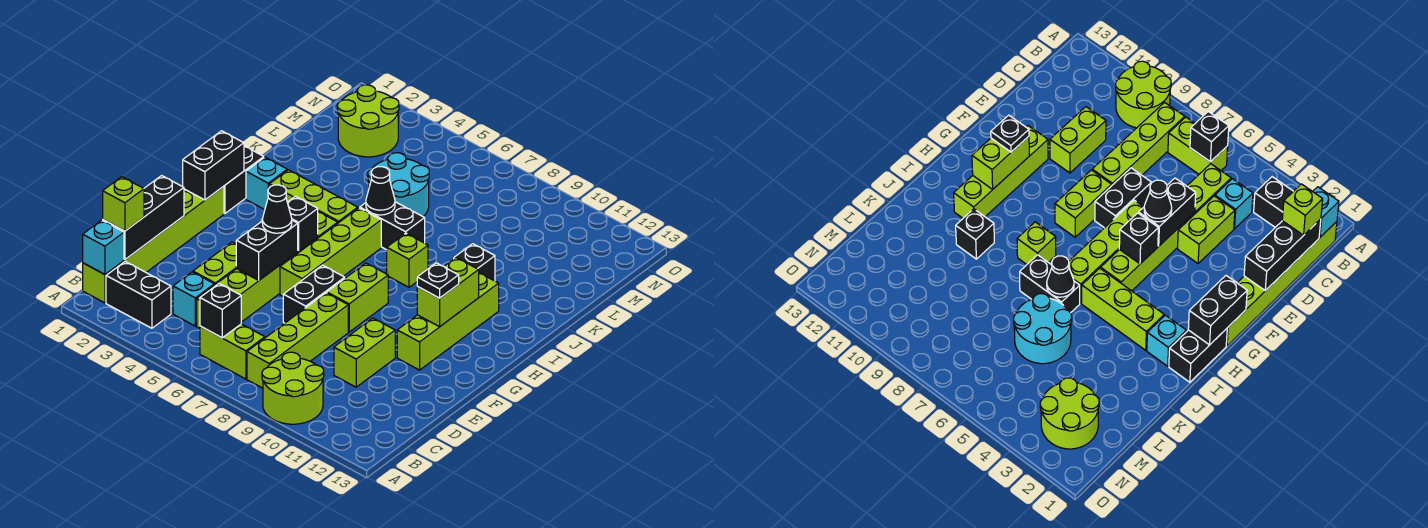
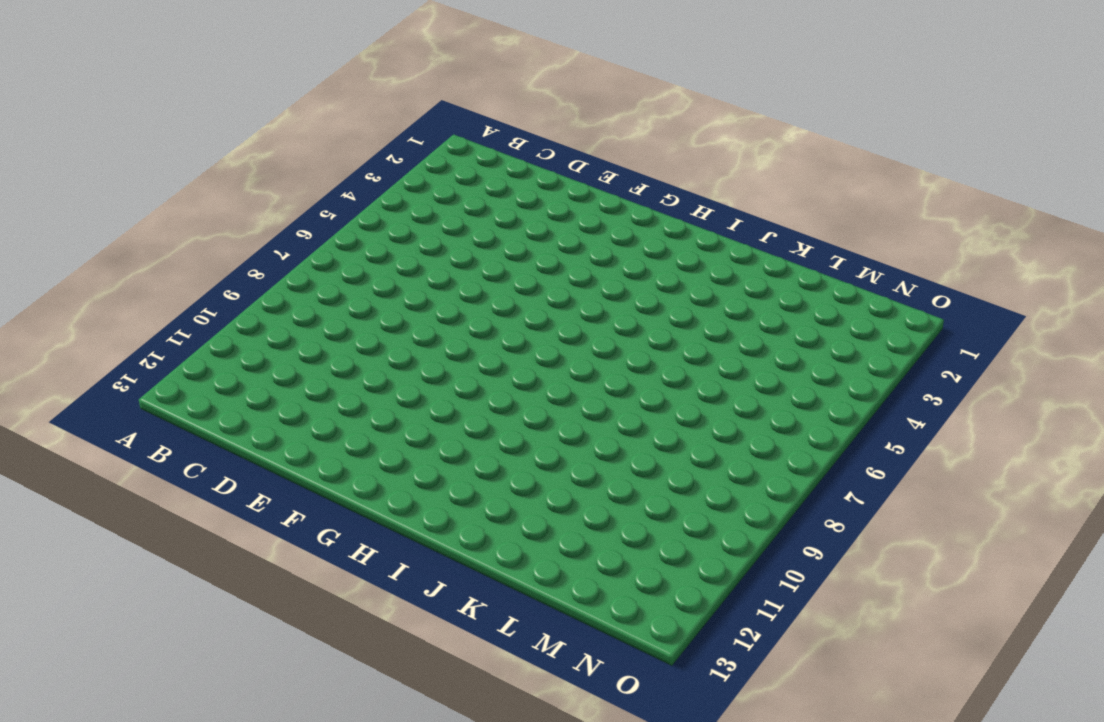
none -> lime round brick A9:B10 level 1
none -> lime brick B1:G1 level 1
none -> black brick B2:B3 level 1
none -> lime brick B6:B7 level 1

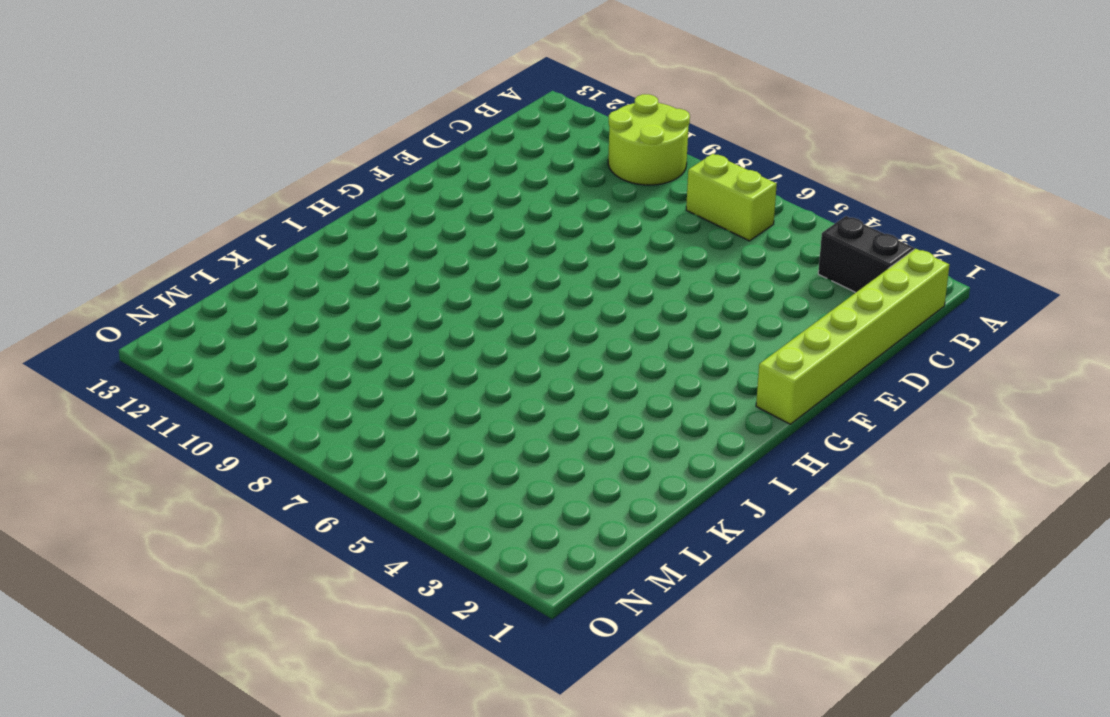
none -> lime brick B8:E8 level 1
none -> cyan brick C4 level 1
none -> lime brick C5:H5 level 1
none -> lime brick D4:E4 level 1

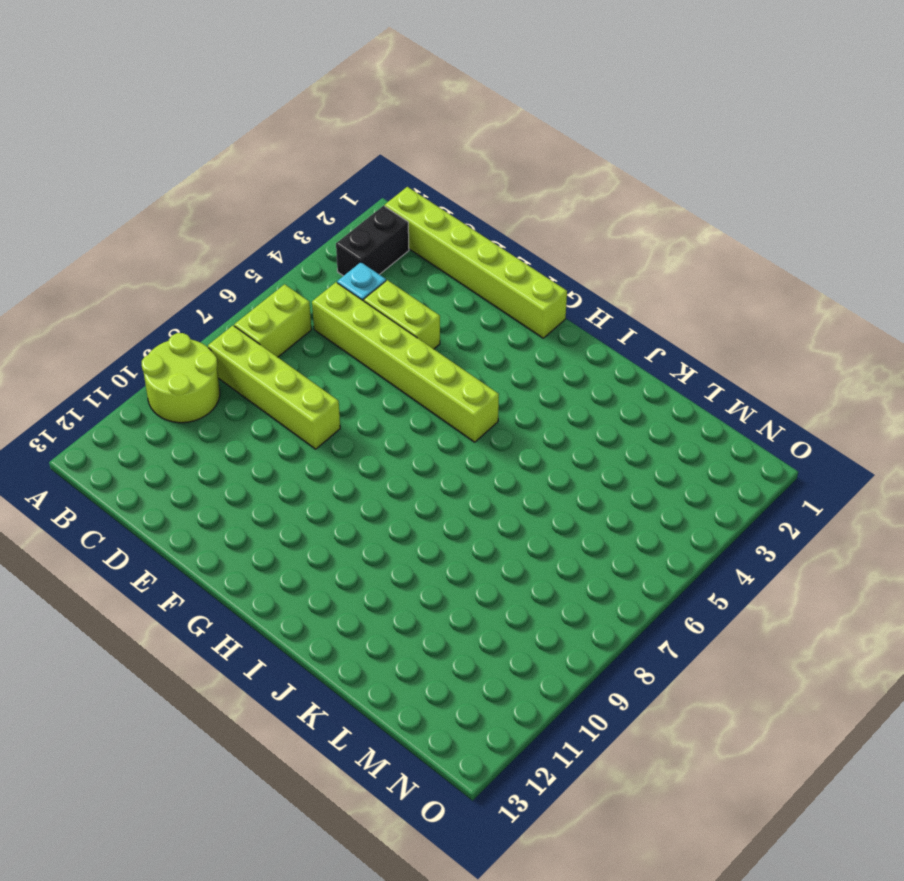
none -> lime brick D10:E10 level 1
none -> black brick E7:F7 level 1
none -> lime brick F6:I6 level 1
none -> lime brick F8:G8 level 1

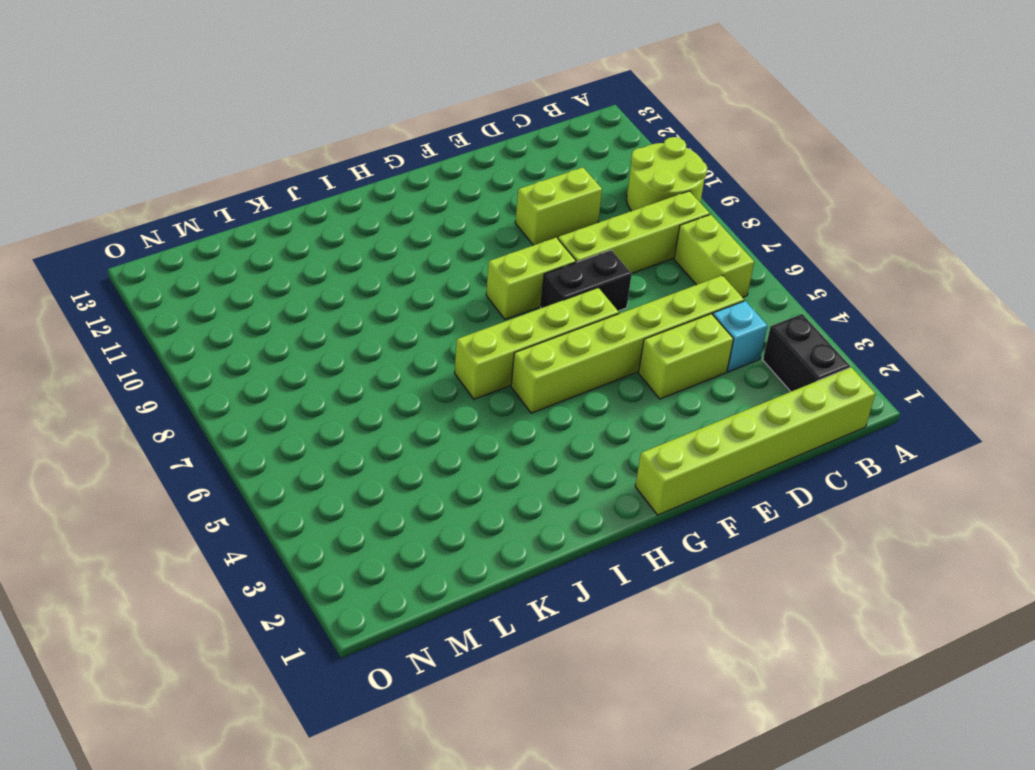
none -> lime brick F11:I11 level 1
none -> black brick H1:I1 level 1
none -> cyan brick I2 level 1
none -> lime brick I3:I5 level 1

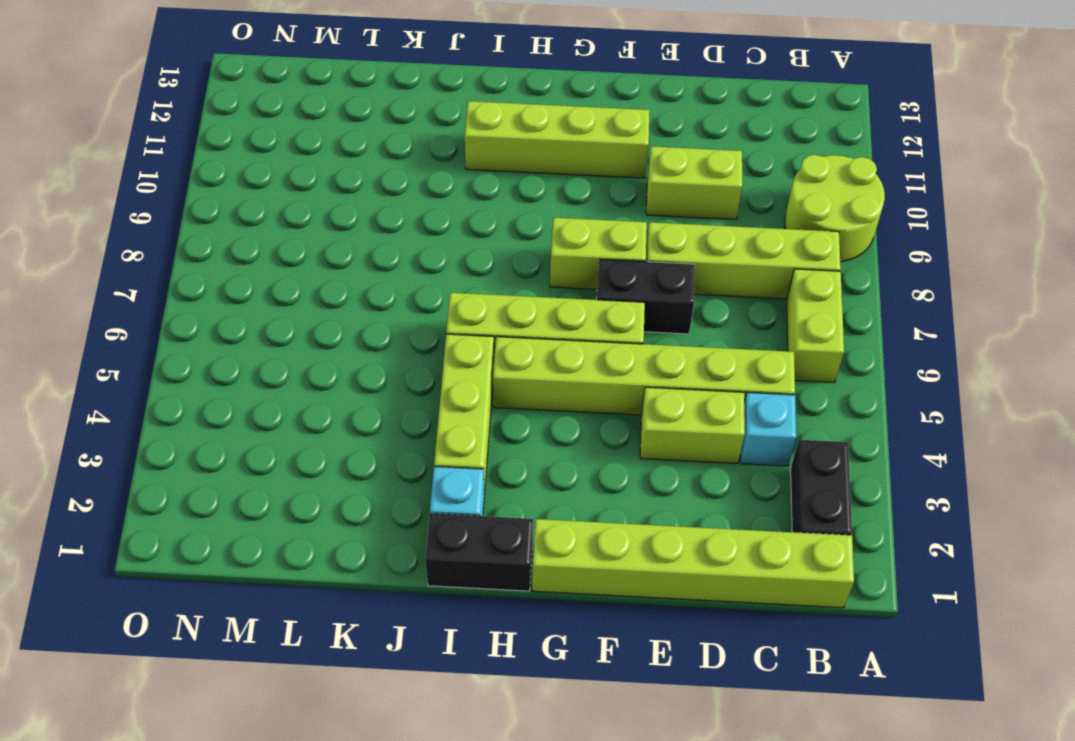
none -> lime brick I8 level 1
none -> black brick J6:J7 level 1
none -> black brick J10 level 1
none -> cyan round brick K5:L6 level 1

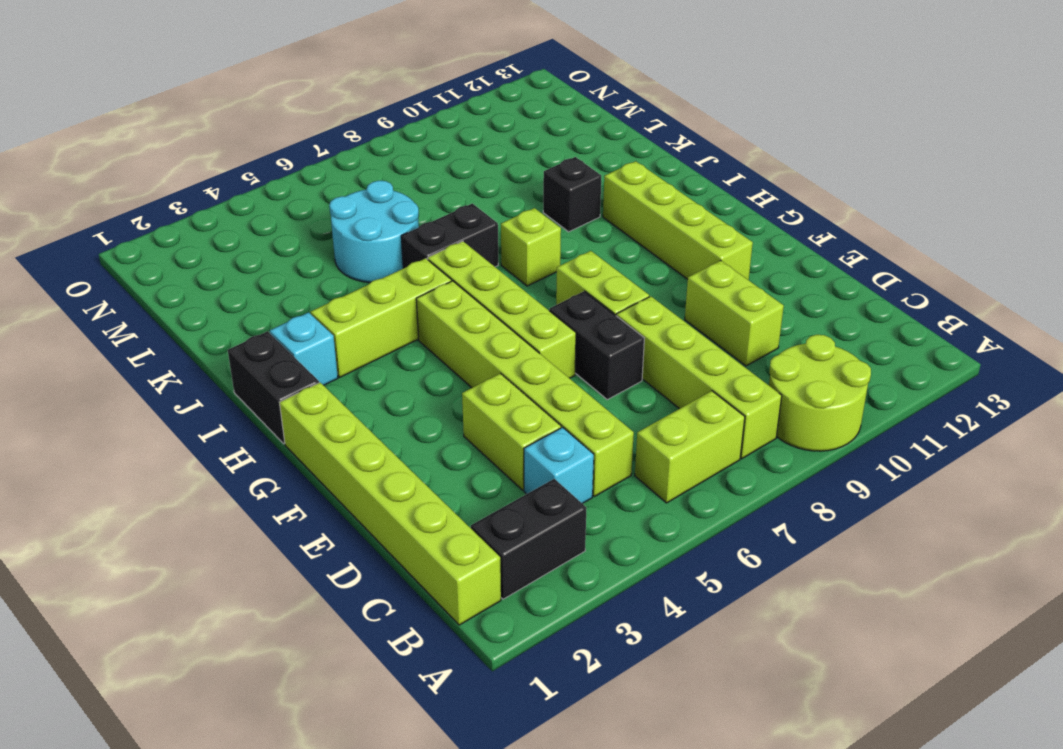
none -> lime round brick M2:N3 level 1
none -> cyan brick B1 level 2
none -> black brick B6 level 2
none -> black brick C1:E1 level 2

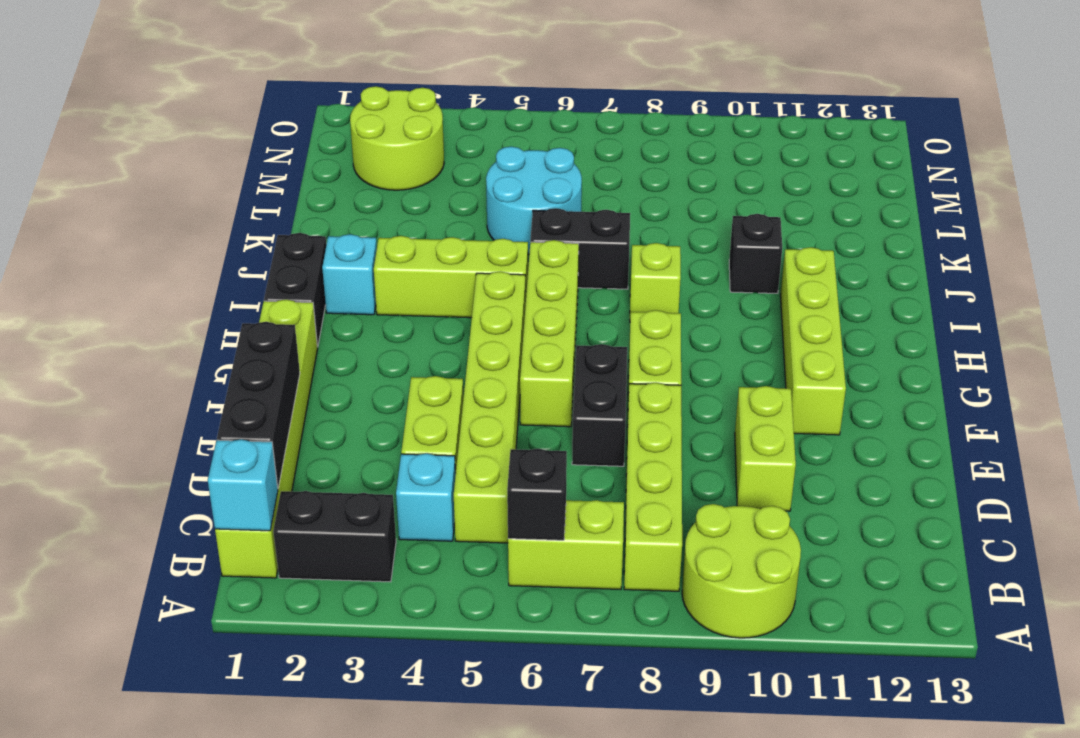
none -> black brick E5:F5 level 2
none -> black brick G1:H1 level 2
none -> black brick G5 level 2
none -> lime brick G11:H11 level 2

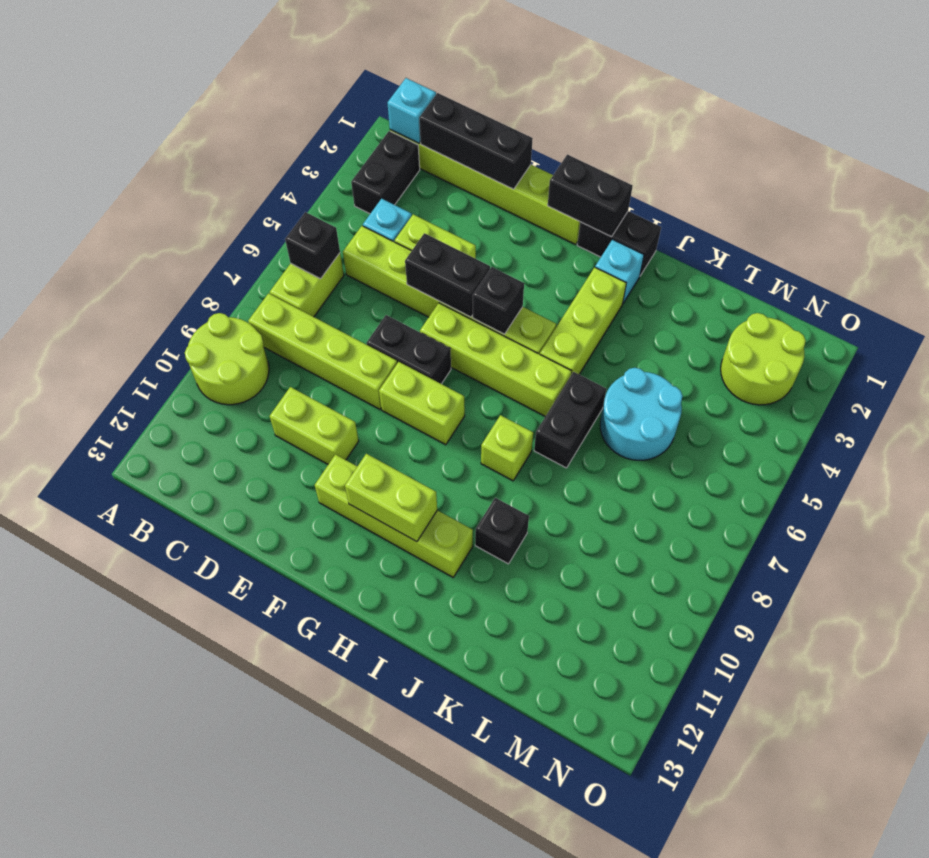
none -> black cone J6 level 2
none -> lime brick C1 level 3
none -> black cone F5 level 3
none -> black plate G11 level 3

